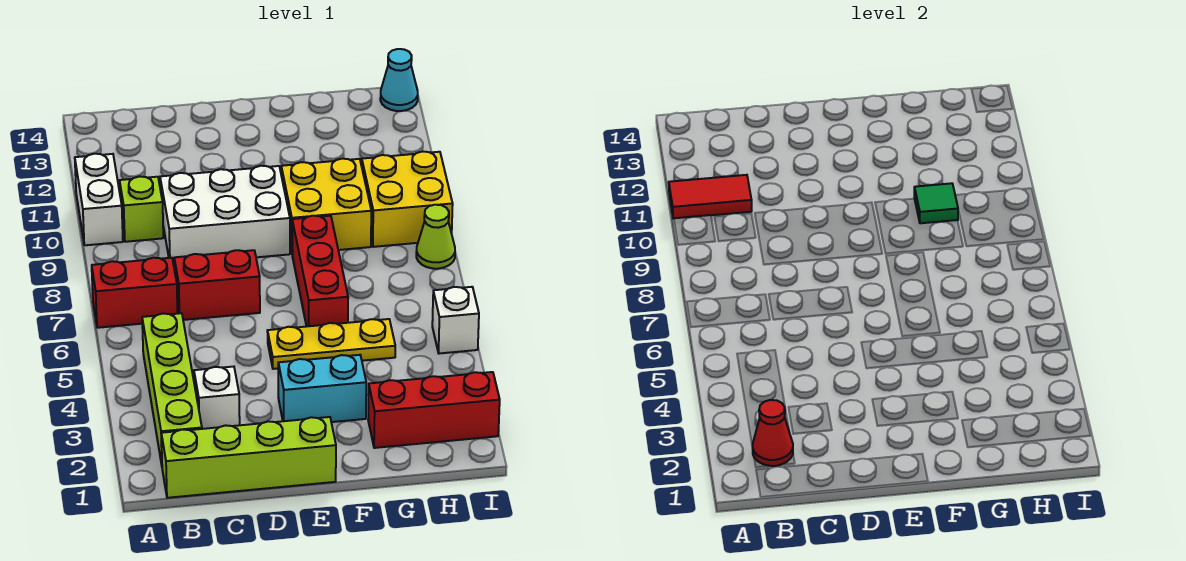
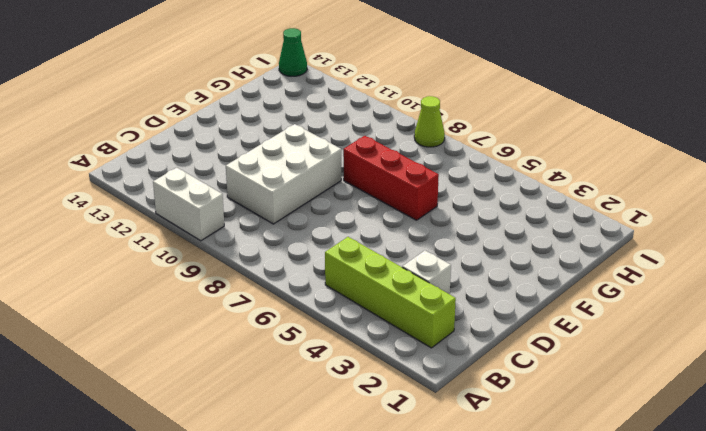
green cone I14 level 1 -> cyan cone I14 level 1
none -> red brick A7:B7 level 1
none -> lime brick B1:E1 level 1
none -> lime brick B10 level 1

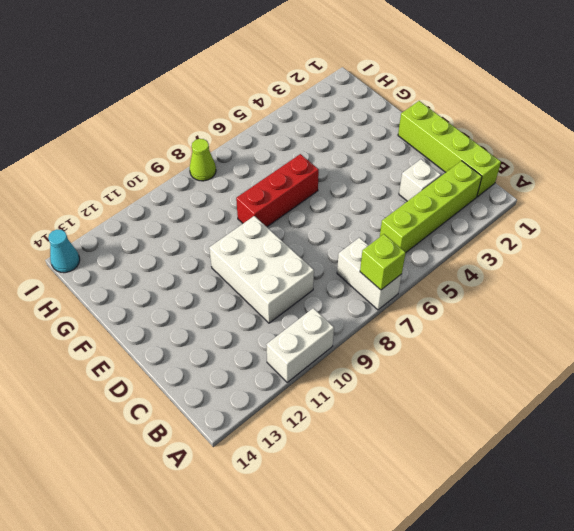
white brick A7:B7 level 1 -> red brick A7:B7 level 1
lime brick A7 level 2 -> lime brick B10 level 1
none -> red brick C7:D7 level 1
none -> cyan brick E3:F3 level 1
none -> yellow plate E5:G5 level 1

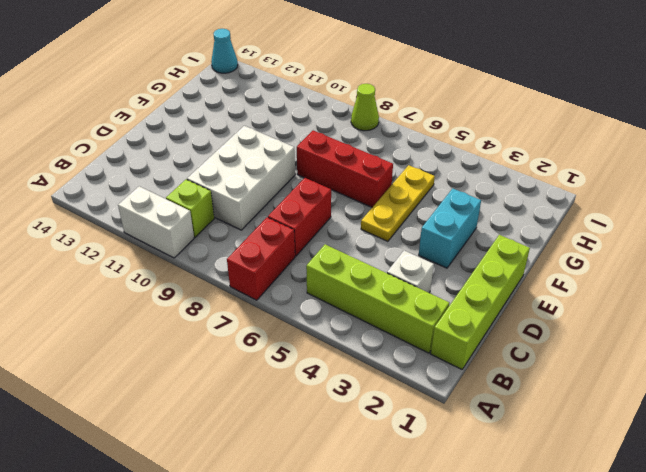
none -> yellow brick F9:G10 level 1
none -> red brick G2:I2 level 1
none -> yellow brick H9:I10 level 1

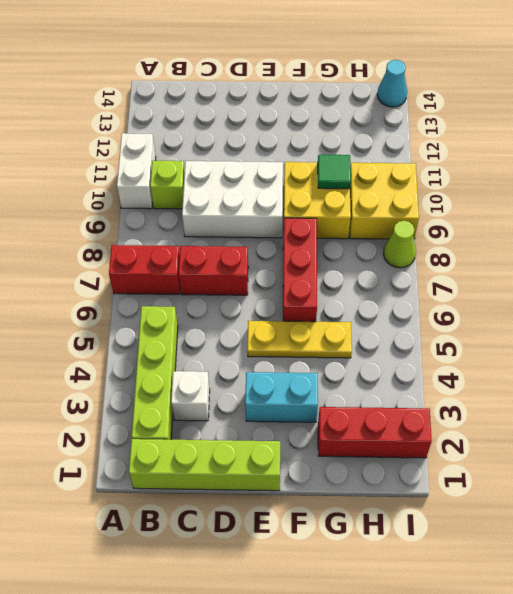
none -> white brick I5 level 1
none -> red tile A11:B11 level 2
none -> red cone B2 level 2

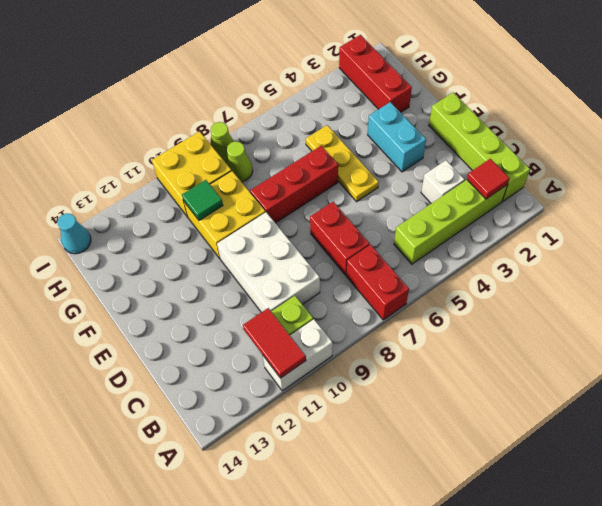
red tile B2 level 2 -> red cone B2 level 2
lime cone H8 level 1 -> none
none -> white brick I5 level 1

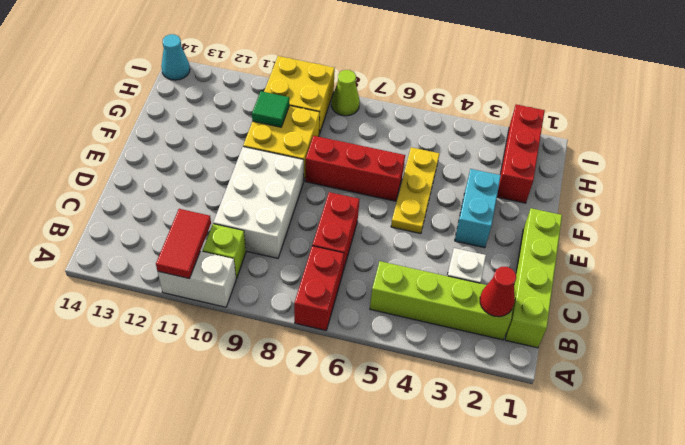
none -> white brick I5 level 1

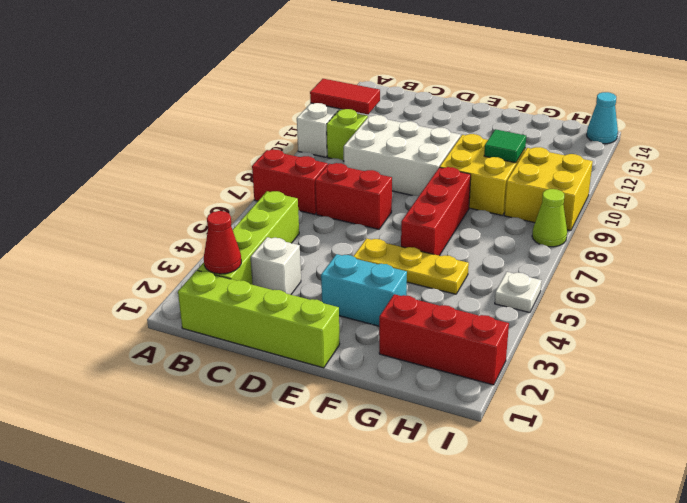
white plate I5 level 1 -> white brick I5 level 1

